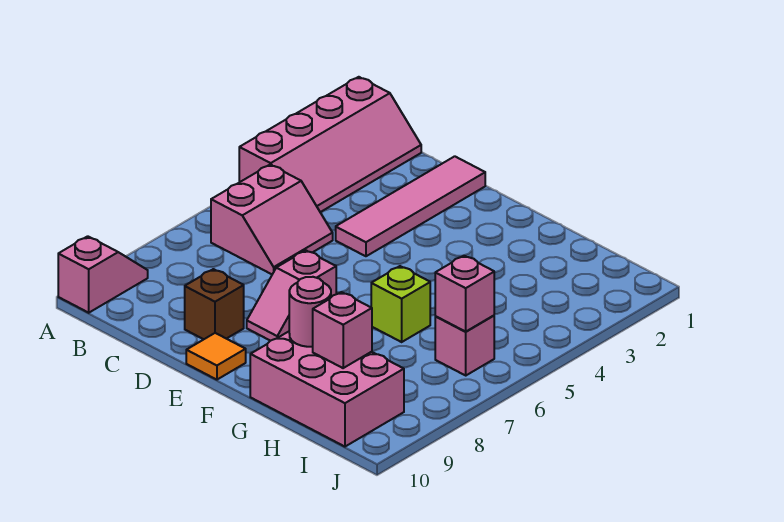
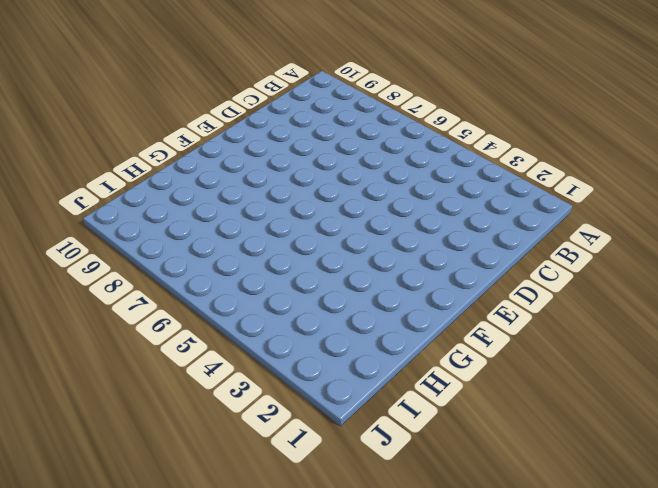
none -> pink slope A1:B4 level 1 top A
none -> pink slope A9:A10 level 1 top 10
none -> pink slope B5:C6 level 1 top B

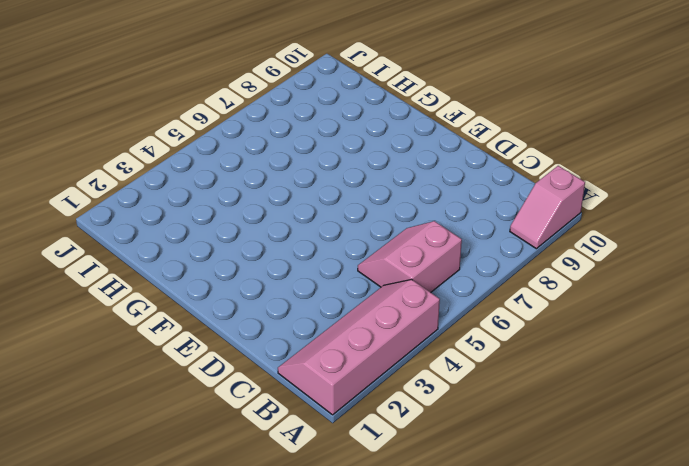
none -> pink tile D1:D4 level 1
none -> brown brick D9 level 1
none -> pink slope E7:E8 level 1 top 7

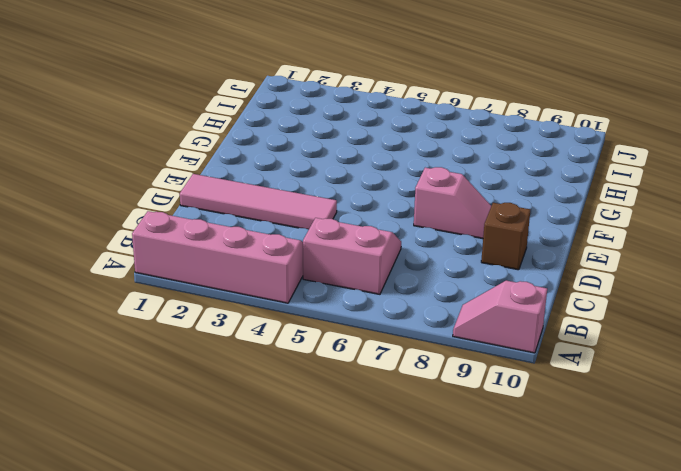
none -> orange tile E10 level 1
none -> lime brick G6 level 1
none -> pink brick G9:I10 level 1

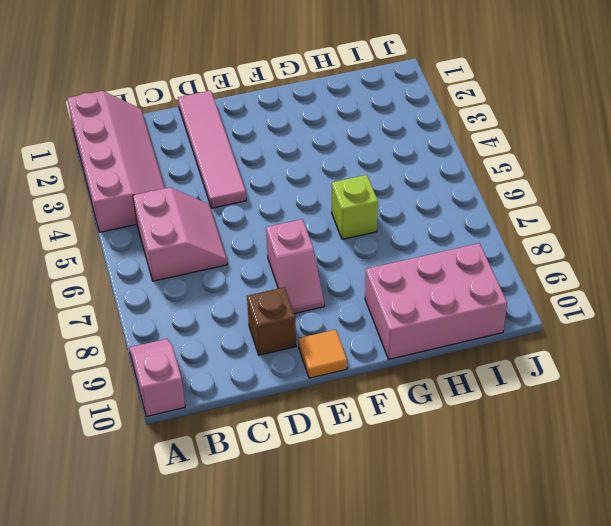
none -> pink brick I6 level 1
none -> pink round brick G9 level 2
none -> pink brick H9 level 2

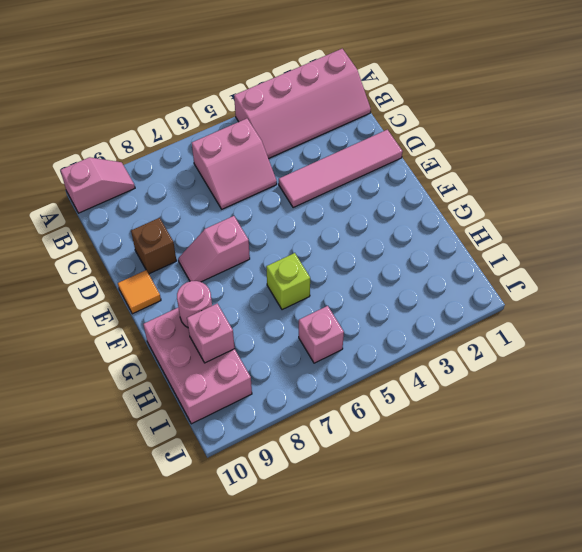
none -> pink brick I6 level 2

